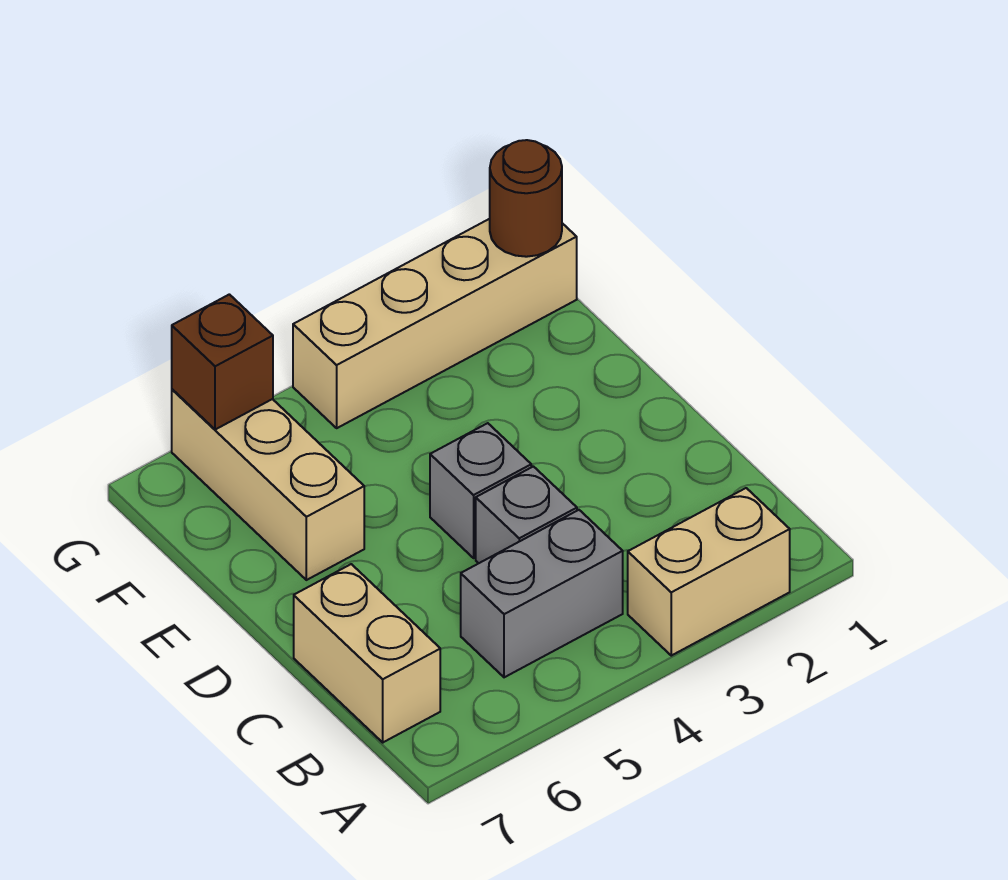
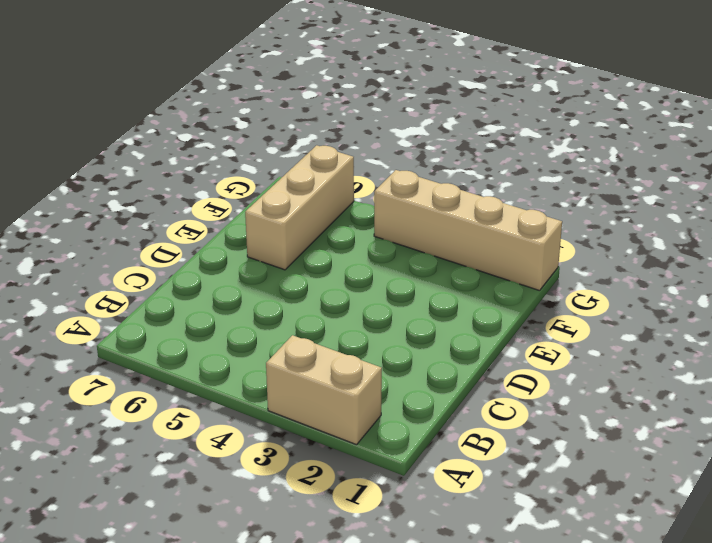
none -> grey brick B4:B5 level 1
none -> tan brick B7:C7 level 1

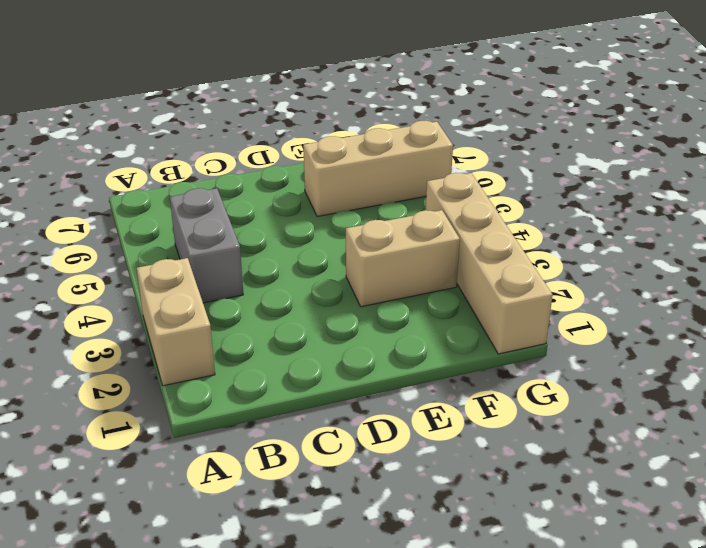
tan brick E3:F3 level 1 -> tan brick B7:C7 level 1
none -> grey brick C4 level 1
none -> grey brick D4 level 1

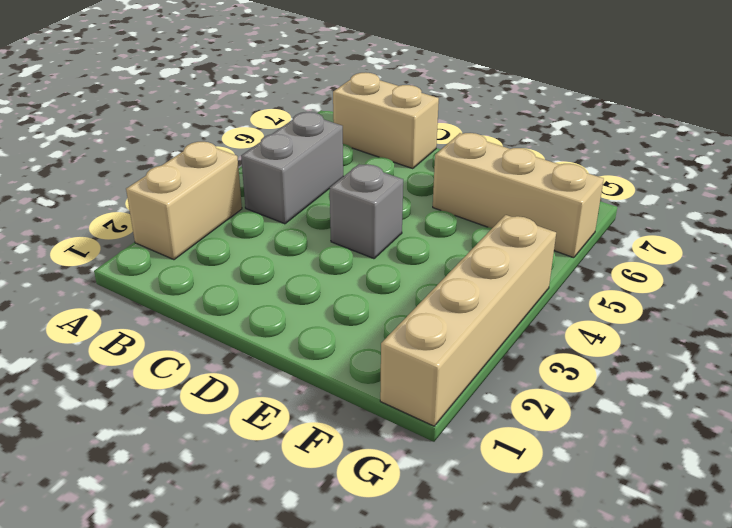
none -> grey brick C4 level 1
none -> brown round brick G1 level 2

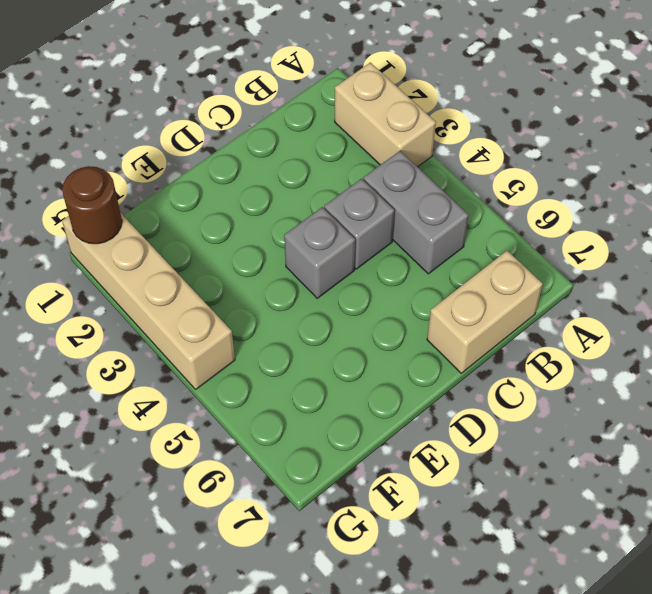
none -> tan brick E6:G6 level 1
none -> brown brick G6 level 2

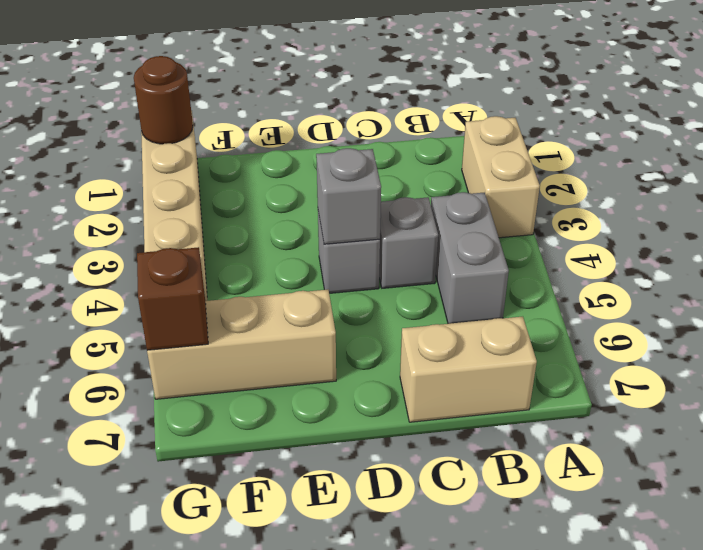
grey brick D4 level 2 -> none

